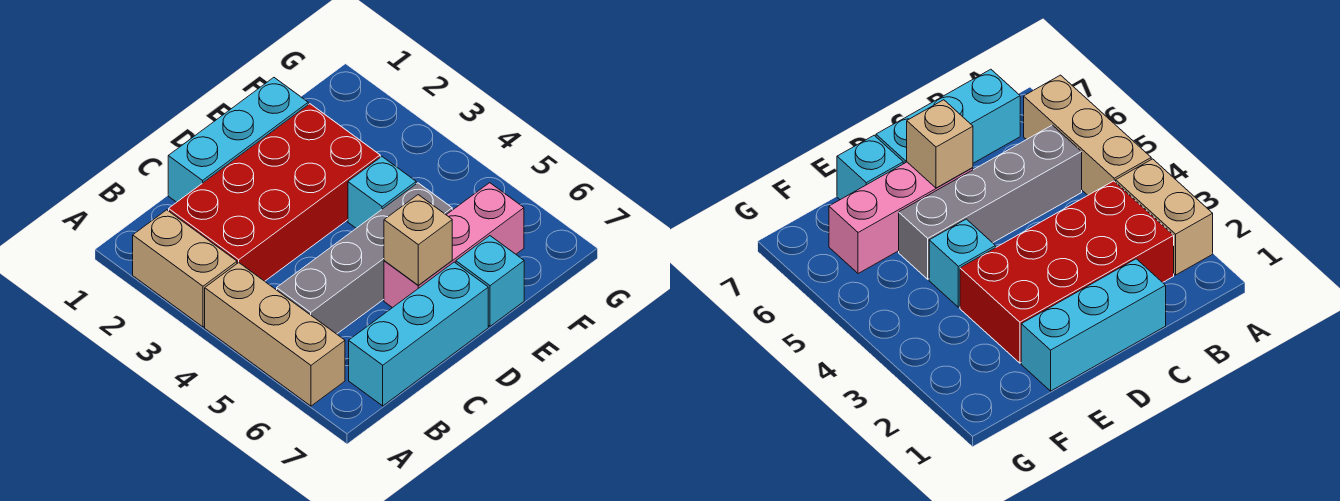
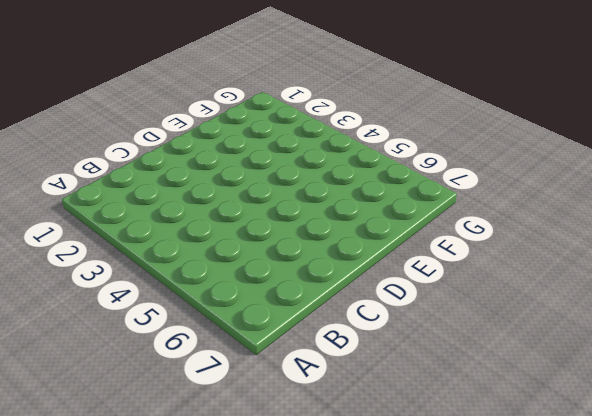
none -> tan brick A2:A3 level 1
none -> tan brick A4:A6 level 1

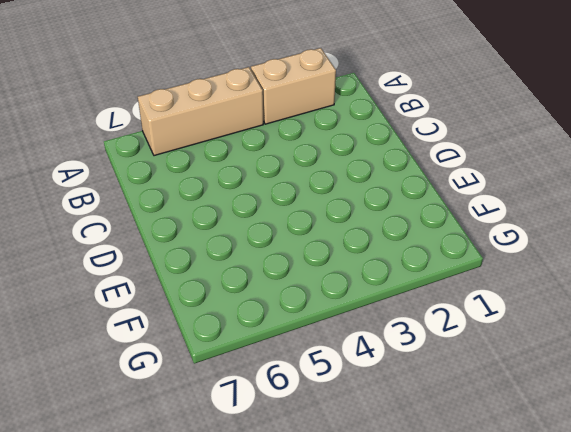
none -> red brick B2:E3 level 1
none -> grey brick B5:E5 level 1

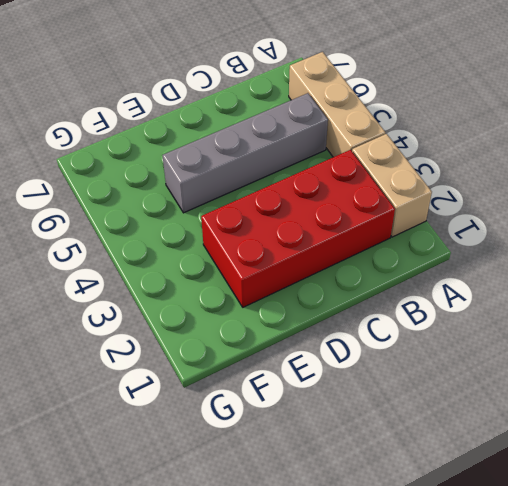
none -> cyan brick B7:D7 level 1
none -> cyan brick C1:E1 level 1

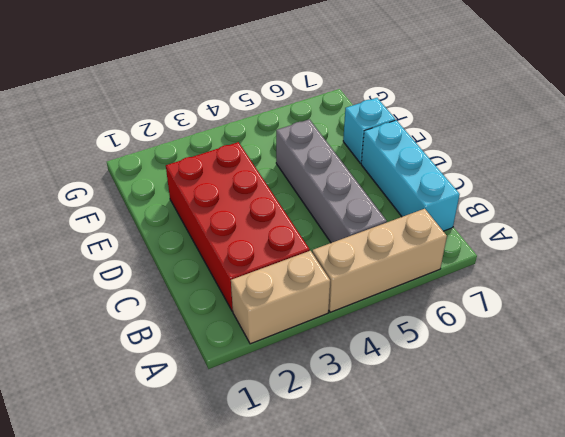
none -> cyan brick C1:E1 level 1
none -> pink brick D6:F6 level 1

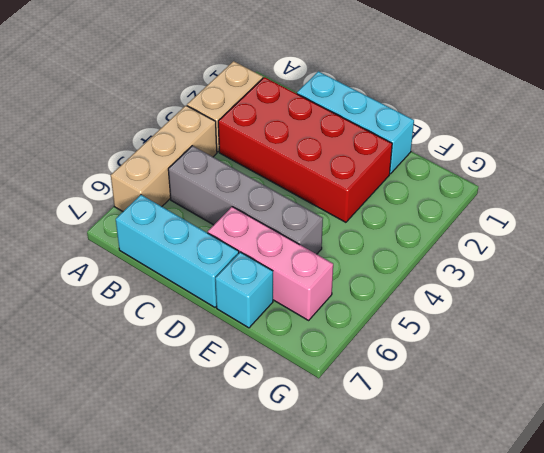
none -> cyan brick E4 level 1
none -> tan brick D6 level 2

